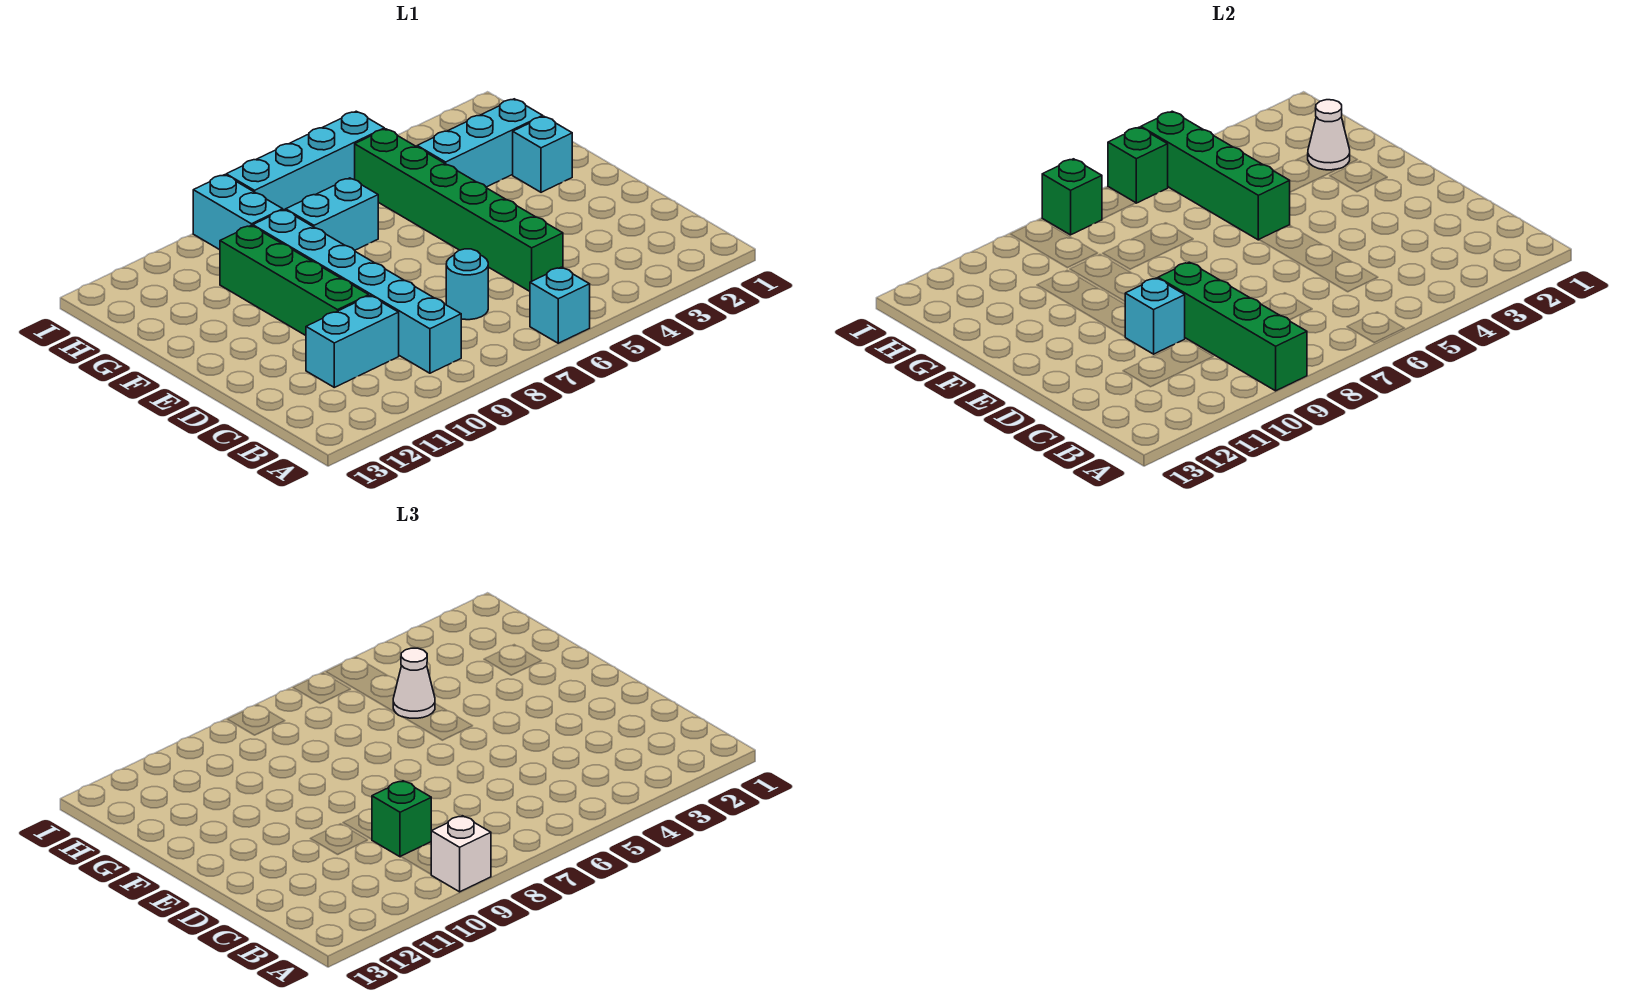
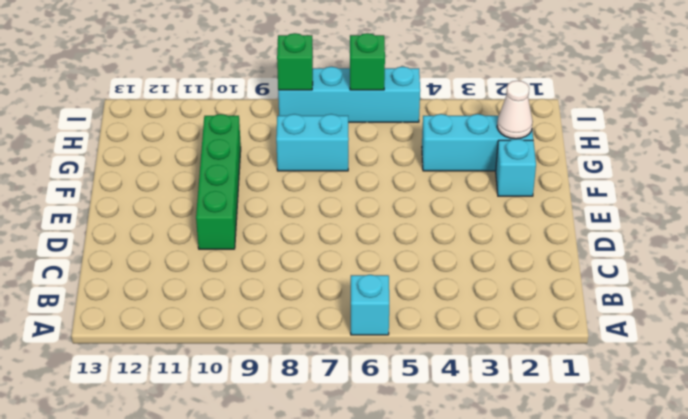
none -> cyan brick B9:G9 level 1
none -> green brick C5:H5 level 1
none -> cyan round brick C7 level 1

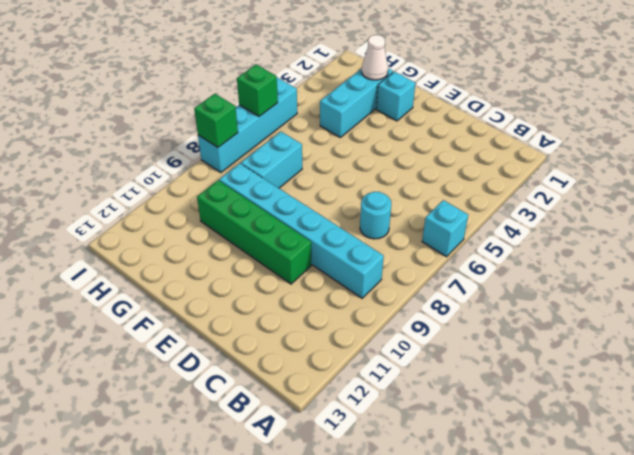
none -> green brick C5:H5 level 1
none -> cyan brick C10:C11 level 1
none -> cyan brick H9:I9 level 1

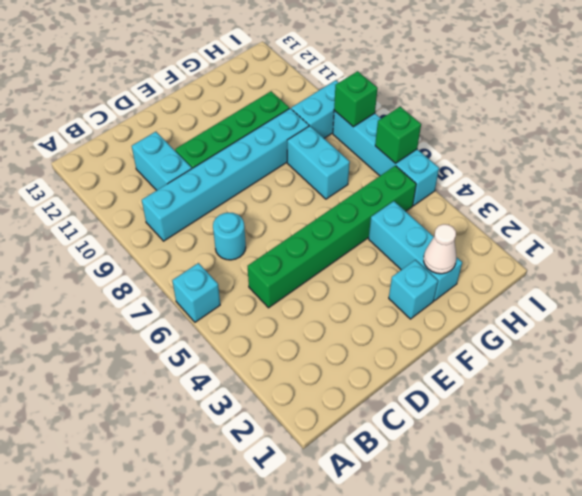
none -> green brick A9:D9 level 2
none -> cyan brick D10 level 2
none -> green brick F5:I5 level 2

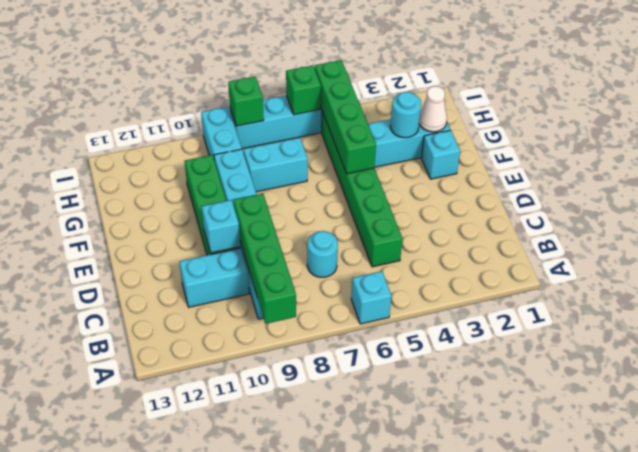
cyan round brick G3 level 2 -> none
none -> white brick A9 level 3
none -> green brick C9 level 3
none -> white cone G5 level 3

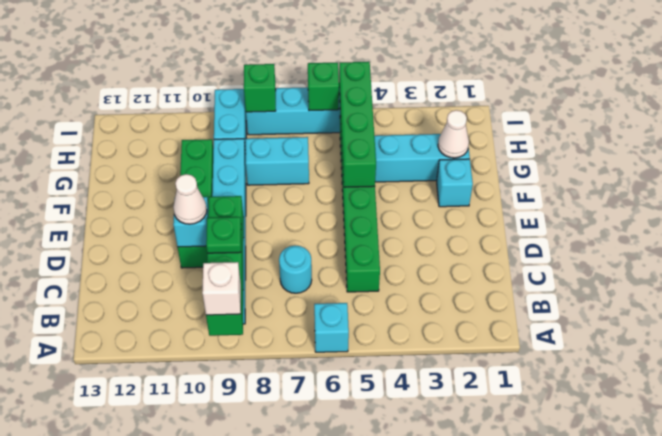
green plate C9 level 3 -> green brick C9 level 3
white cone D10 level 3 -> white cone G5 level 3
none -> cyan brick C10:C11 level 1

